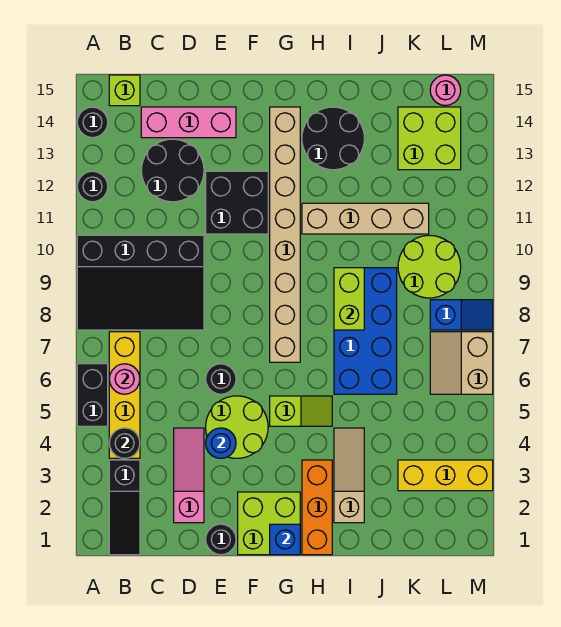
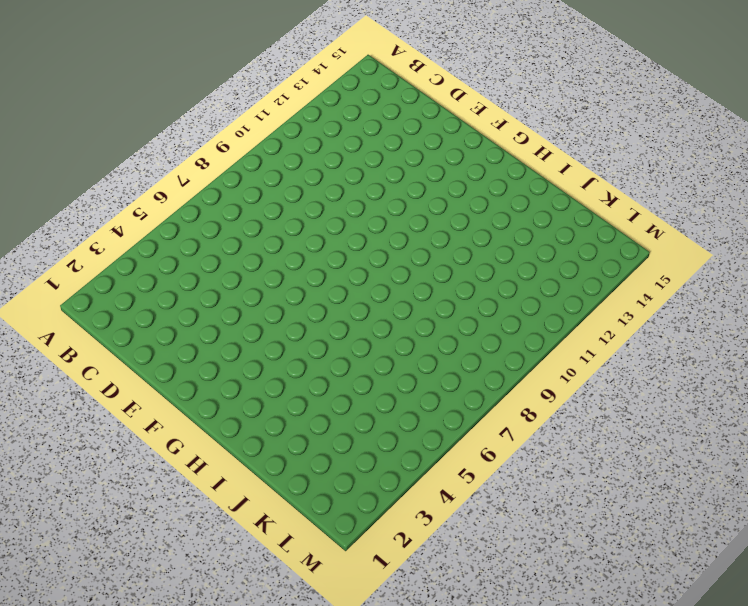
none -> black brick A5:A6 level 1
none -> black slope A8:D10 level 1 top 10
none -> black round brick A12 level 1
none -> black round brick A14 level 1

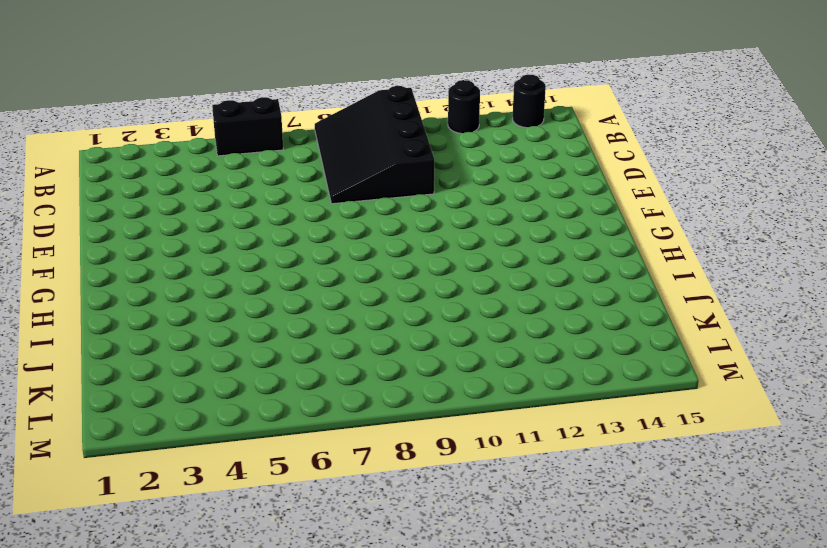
none -> black slope B1:B3 level 1 top 3
none -> yellow brick B4:B7 level 1
none -> lime brick B15 level 1
none -> black round brick C12:D13 level 1

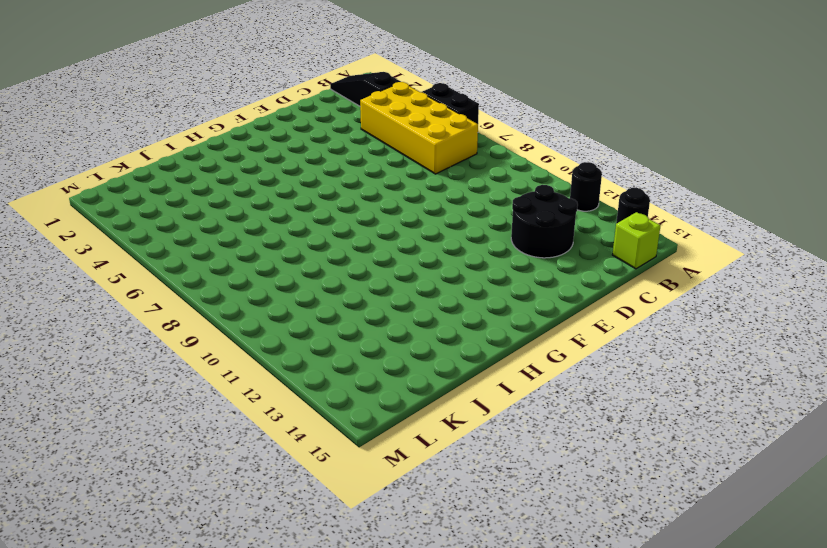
yellow brick B4:C7 level 1 -> yellow brick B4:B7 level 1
none -> black slope A8:D10 level 1 top 10
none -> pink brick C14:E14 level 1
none -> pink slope D2:D4 level 1 top 2
none -> black round brick E1 level 1

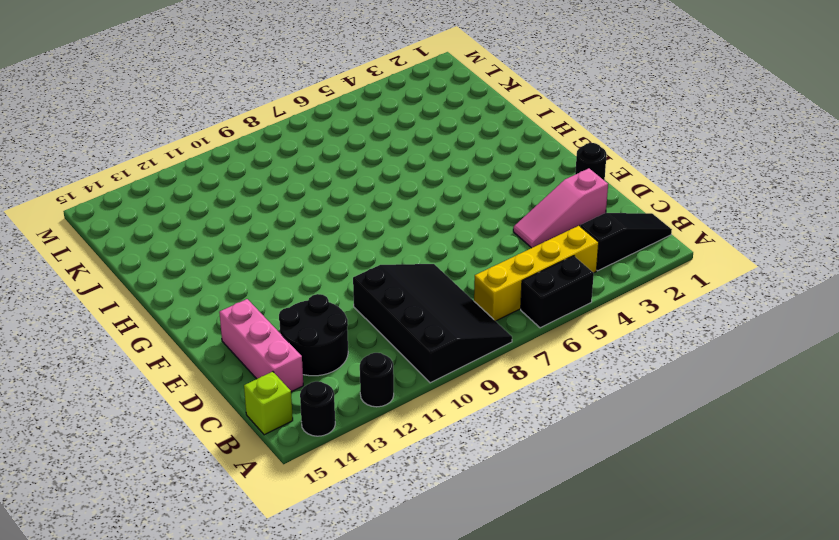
none -> lime round brick E4:F5 level 1
none -> black round brick E6 level 1
none -> black brick E11:F12 level 1
none -> lime brick F1:G2 level 1

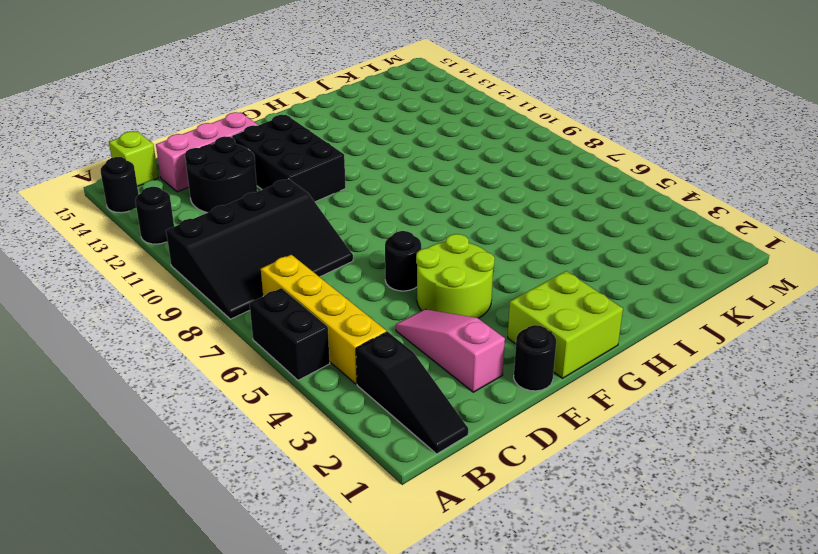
black brick E11:F13 level 1 -> black brick E11:F12 level 1
none -> lime slope G5:H5 level 1 top G
none -> tan brick G7:G14 level 1
none -> orange brick H1:H3 level 1
none -> tan brick H11:K11 level 1

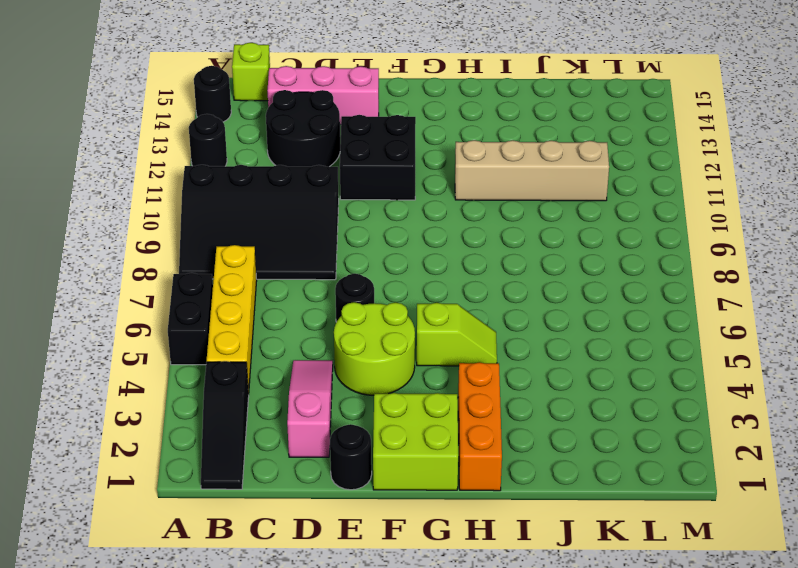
none -> tan brick G7:G14 level 1
none -> black round brick H13:I14 level 1
none -> tan slope I2:I4 level 1 top 2
none -> blue brick I6:J9 level 1

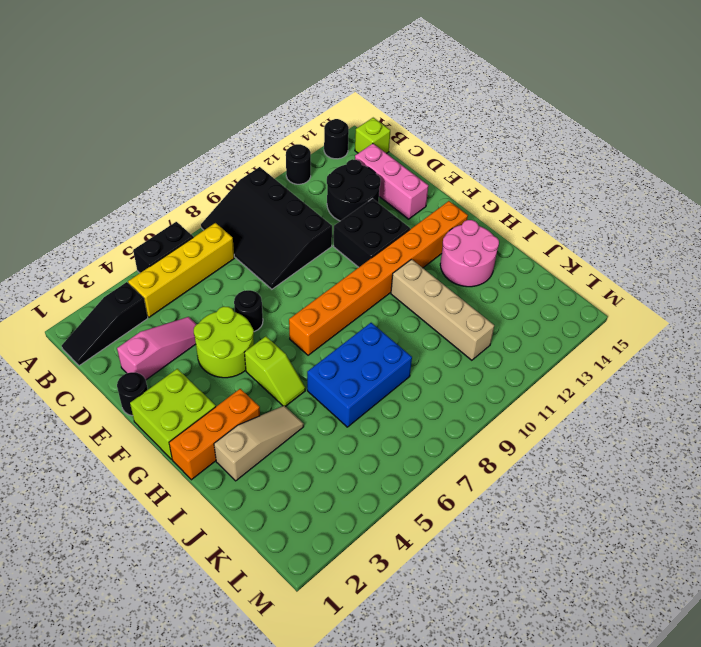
orange brick G7:G14 level 1 -> tan brick G7:G14 level 1
pink round brick H13:I14 level 1 -> black round brick H13:I14 level 1
blue brick I6:J8 level 1 -> blue brick I6:J9 level 1
none -> yellow brick K3:M3 level 1
none -> lime round brick K9:L10 level 1
none -> lime brick K13:L14 level 1
none -> tan slope L6:M7 level 1 top M

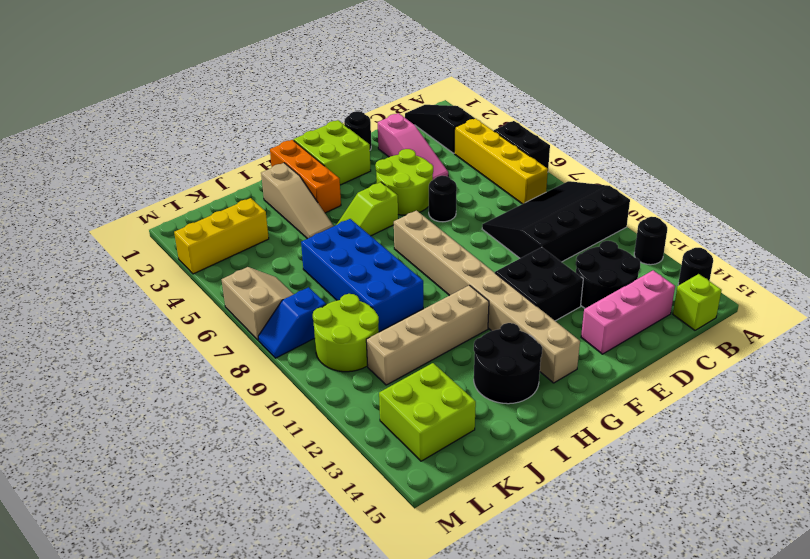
none -> pink round brick L15 level 1
none -> black round brick B4 level 2
none -> pink round brick B6 level 2
none -> blue round brick E4 level 2

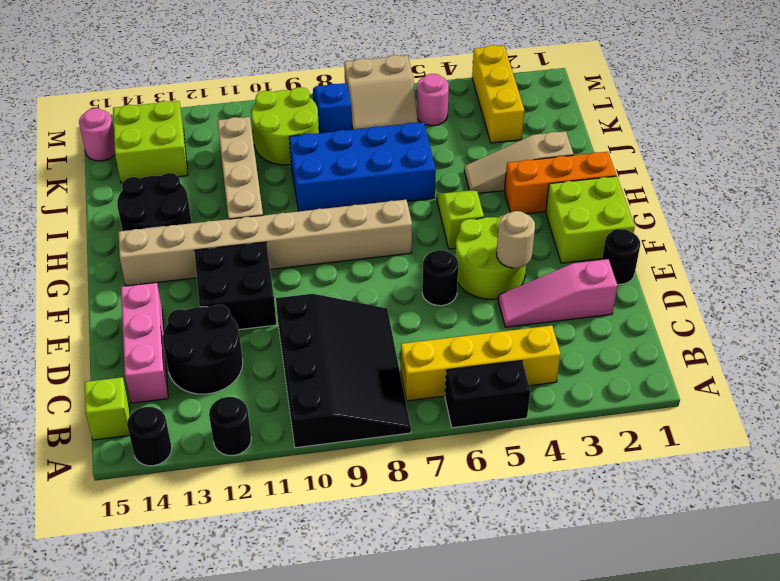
tan round brick E4 level 2 -> blue round brick E4 level 2
pink round brick L5 level 1 -> pink round brick B6 level 2
none -> black slope B1:B3 level 1 top 3
none -> black round brick B4 level 2
none -> blue brick G1 level 2
none -> lime brick I8:I9 level 2

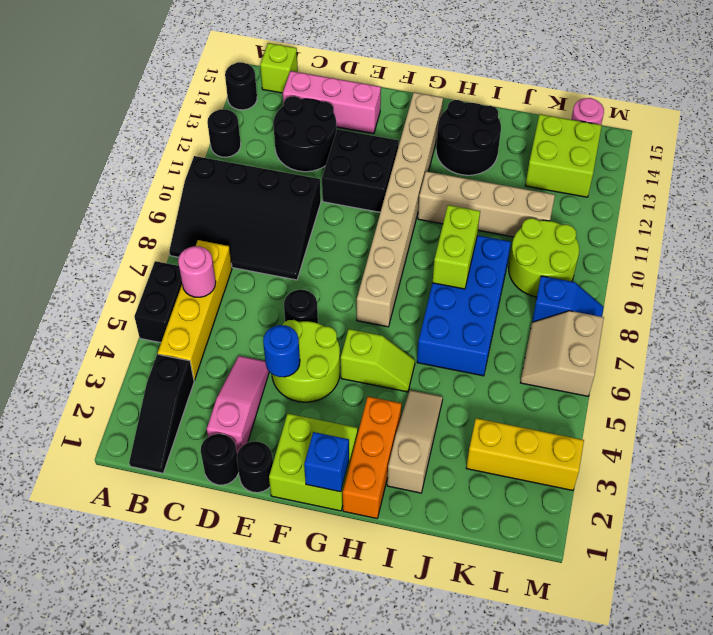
black round brick D1 level 1 -> black round brick B4 level 2

